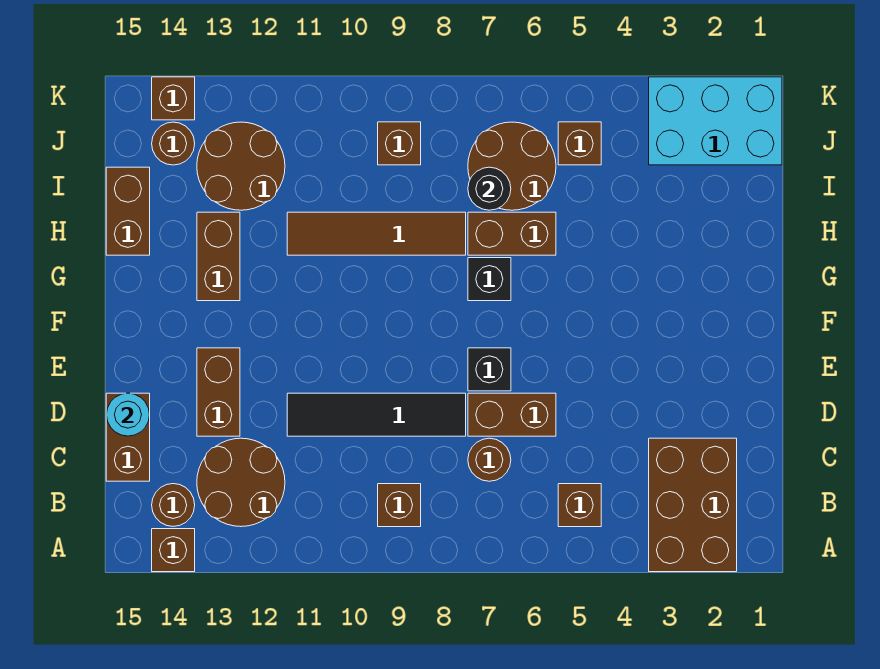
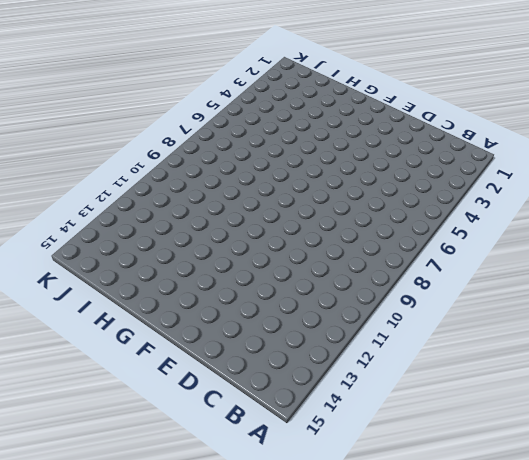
none -> brown brick A2:C3 level 1
none -> brown brick A14 level 1
none -> brown brick B5 level 1

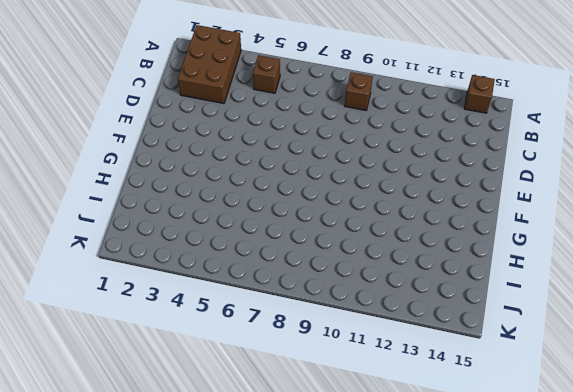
none -> brown round brick B12:C13 level 1
none -> brown round brick B14 level 1
none -> brown round brick C7 level 1

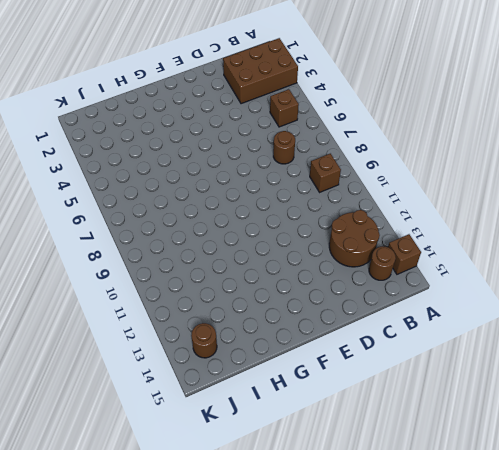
none -> brown brick C15:D15 level 1
none -> brown brick D6:D7 level 1
none -> black tile D8:D11 level 1

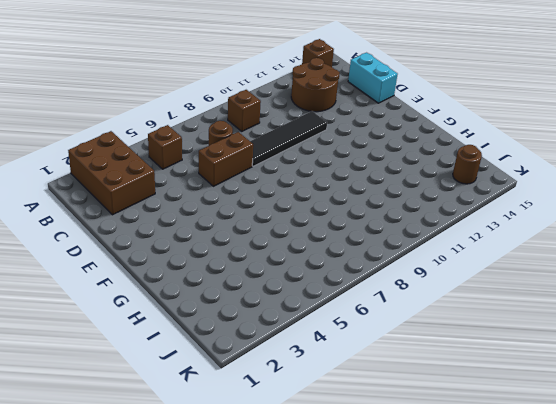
cyan brick C15:D15 level 1 -> brown brick C15:D15 level 1
none -> brown round brick B14 level 1
none -> brown brick D13:E13 level 1
none -> black brick E7 level 1

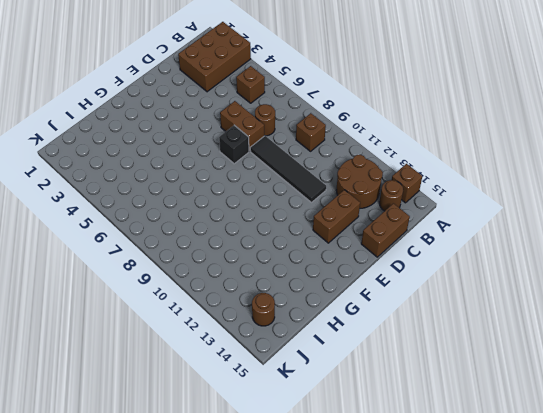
none -> black brick G7 level 1
none -> brown brick G13:H13 level 1
none -> brown brick H6:H7 level 1

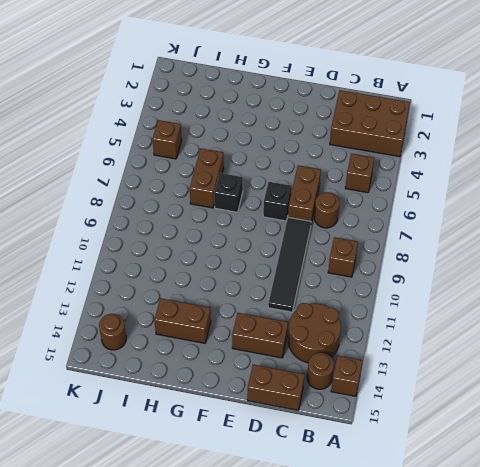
none -> brown tile H8:H11 level 1
none -> brown brick H15:I15 level 1
none -> brown round brick I6:J7 level 1

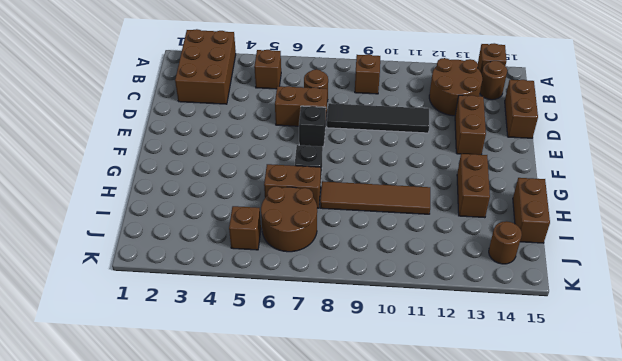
none -> brown round brick I12:J13 level 1
none -> cyan brick J1:K3 level 1
none -> brown brick J9 level 1

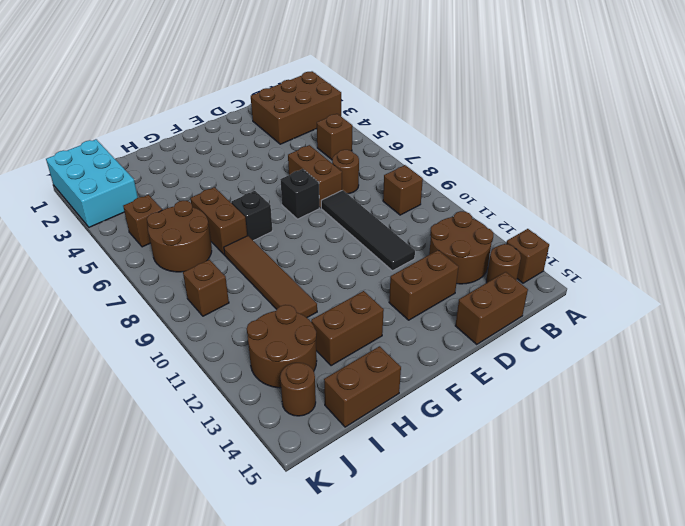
none -> brown brick K14 level 1
none -> cyan round brick D15 level 2
none -> black round brick I7 level 2

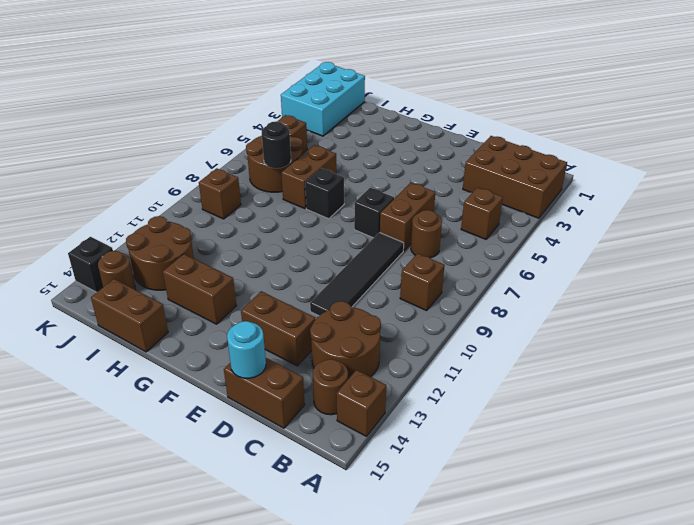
black brick K14 level 1 -> brown brick K14 level 1
none -> brown tile H8:H11 level 1

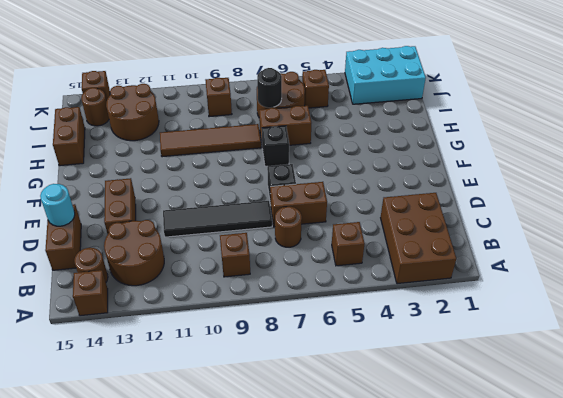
none -> brown brick G13:H13 level 1

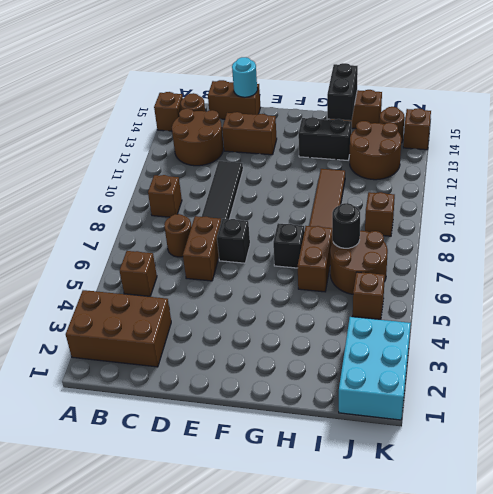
black brick G13:H13 level 1 -> brown brick G13:H13 level 1
black brick H14:H15 level 2 -> none

